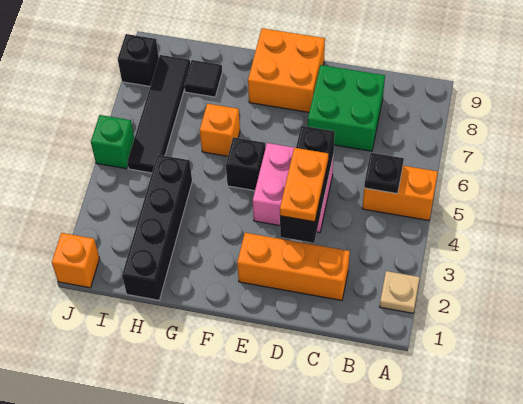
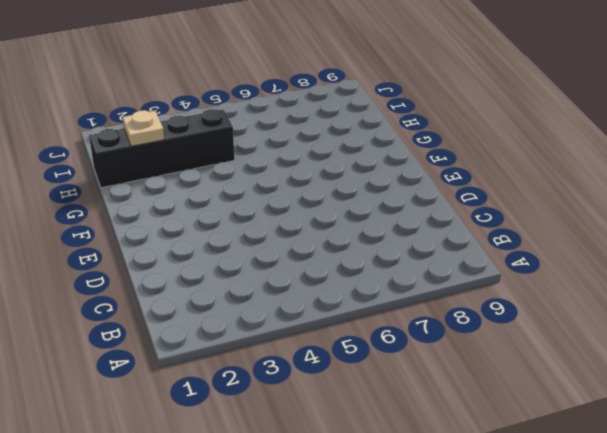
tan plate H2 level 2 -> tan plate A2 level 1
none -> orange brick A5:B5 level 1
none -> orange brick C2:E2 level 1
none -> green brick C7:D8 level 1

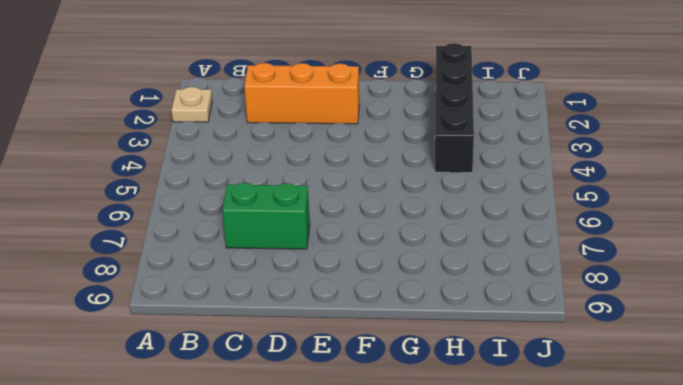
green brick C7:D7 level 1 -> green brick C7:D8 level 1
none -> orange brick A5:B5 level 1
none -> pink brick D4:E5 level 1
none -> orange brick E8:F9 level 1

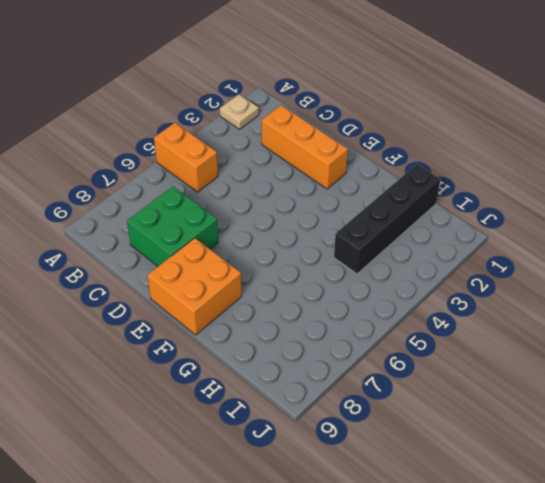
none -> pink brick D4:E5 level 1
none -> black brick F5 level 1
none -> orange brick G6 level 1

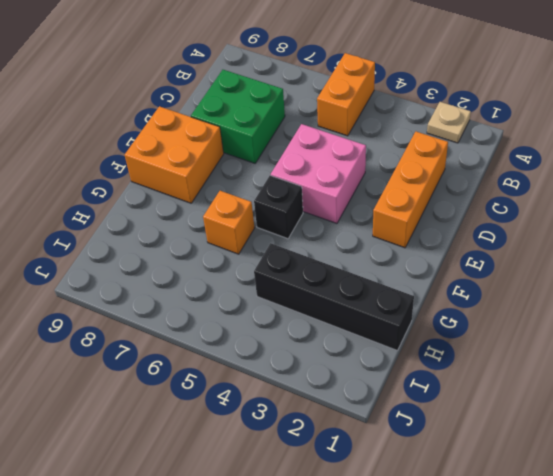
none -> black tile H8 level 1
none -> black tile I5:I8 level 1
none -> orange brick J1 level 1

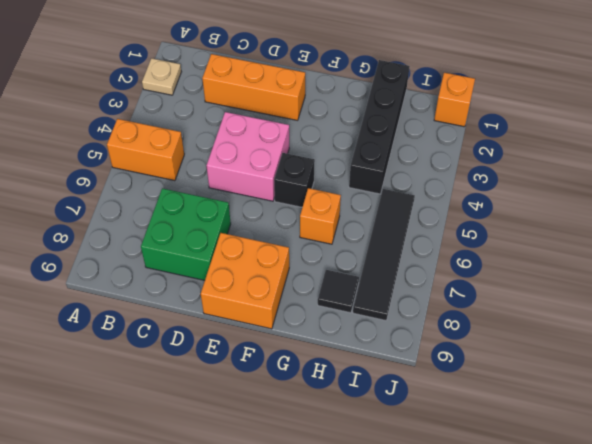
none -> green brick J5 level 1
none -> black brick J8 level 1
none -> black plate B5 level 2

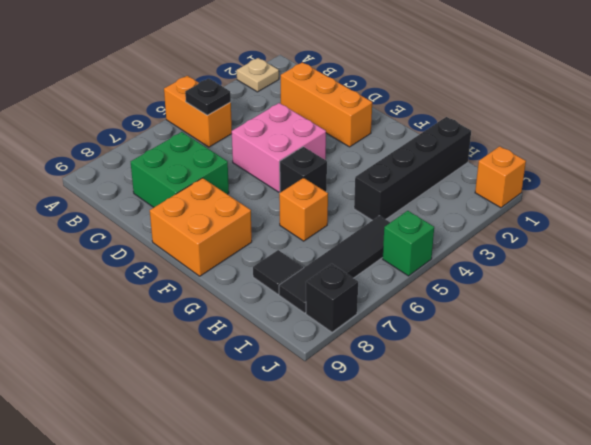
none -> black brick D3:D5 level 2
none -> orange plate D3:D4 level 3

